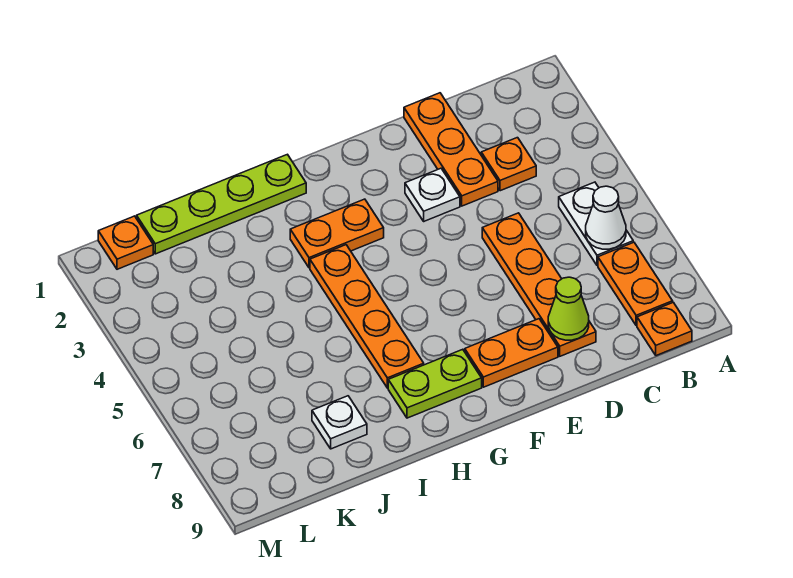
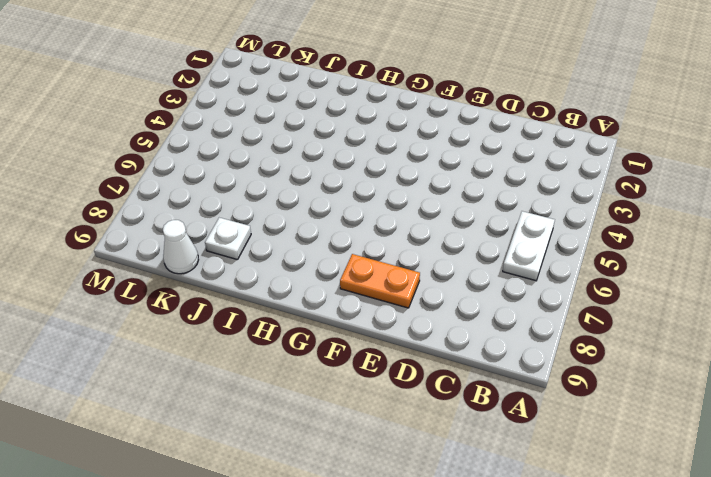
white cone K9 level 1 -> white cone B6 level 2
none -> orange plate B7:B8 level 1
none -> orange plate B9 level 1
none -> orange plate C3 level 1

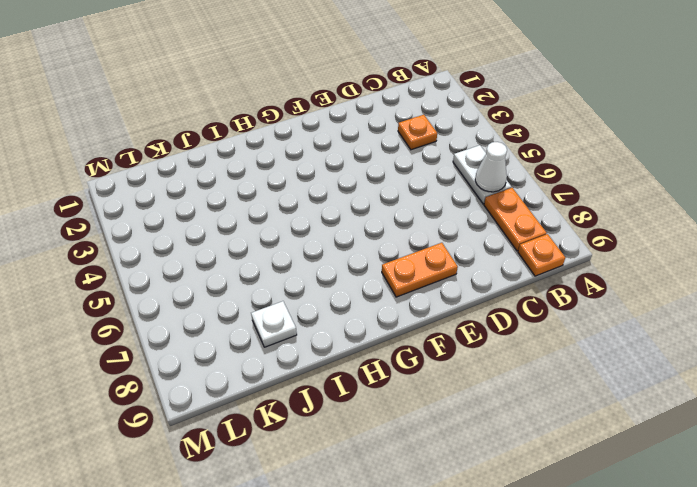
none -> orange plate D1:D3 level 1
none -> orange plate D5:D8 level 1
none -> white plate E3 level 1

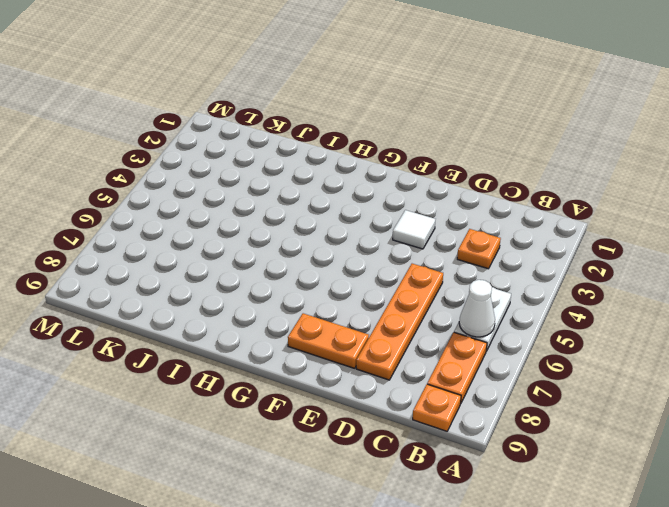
white tile E3 level 1 -> white plate E3 level 1
none -> orange plate D1:D3 level 1
none -> orange plate G3:H3 level 1
none -> lime plate G8:H8 level 1

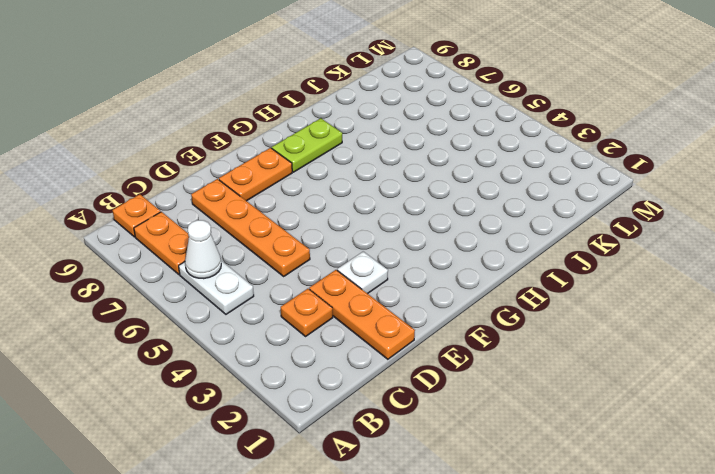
none -> orange plate G3:H3 level 1
none -> lime plate H1:K1 level 1
none -> orange plate H4:H7 level 1

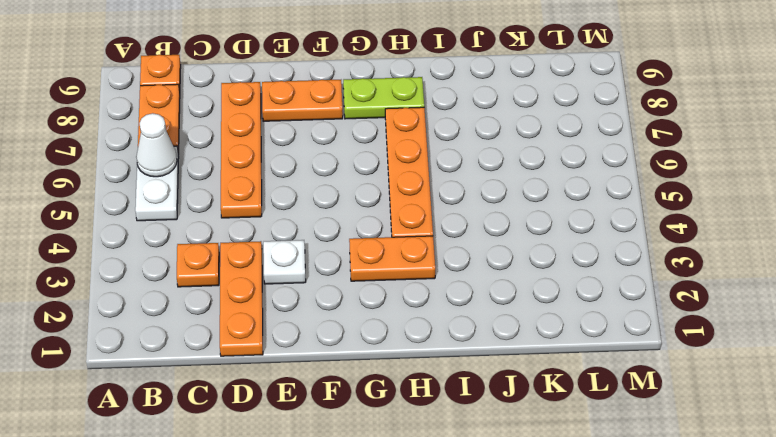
none -> lime plate H1:K1 level 1
none -> white plate J8 level 1
none -> orange plate L1 level 1

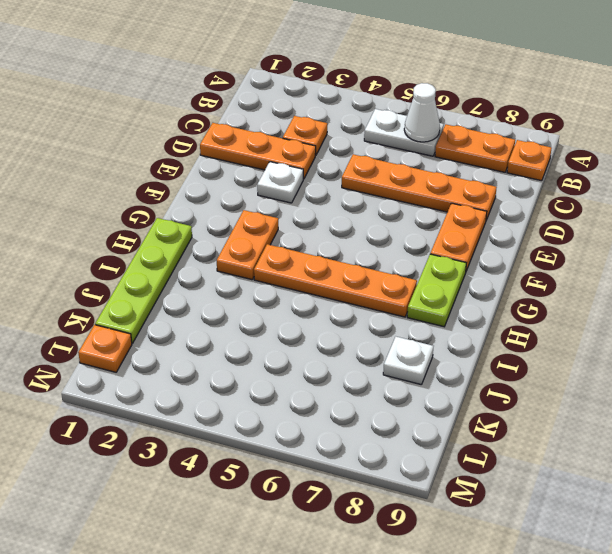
none -> lime cone D8 level 2

